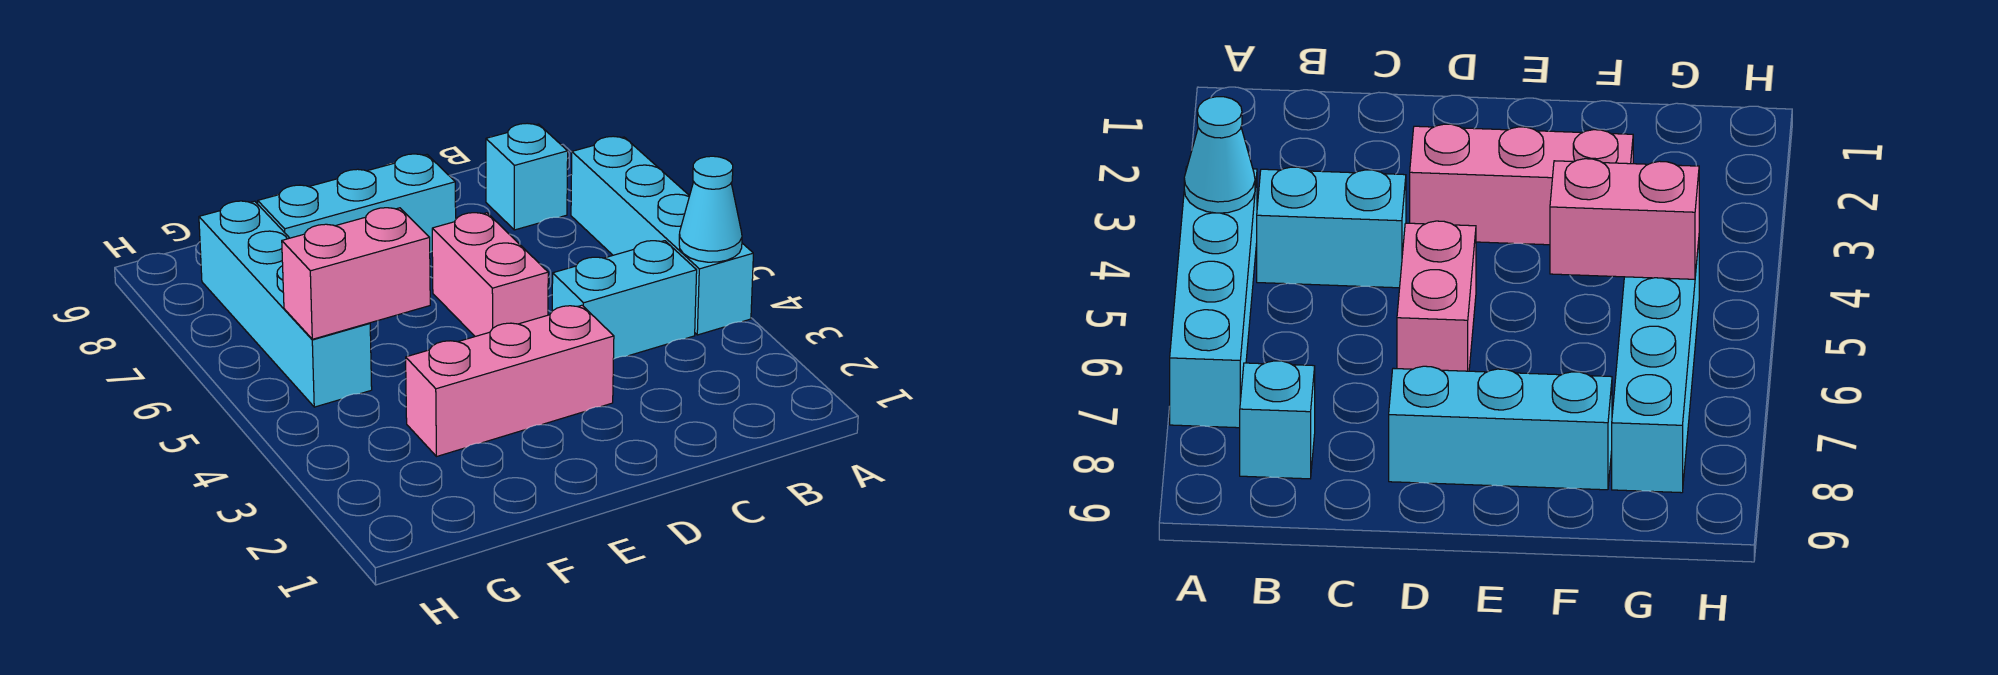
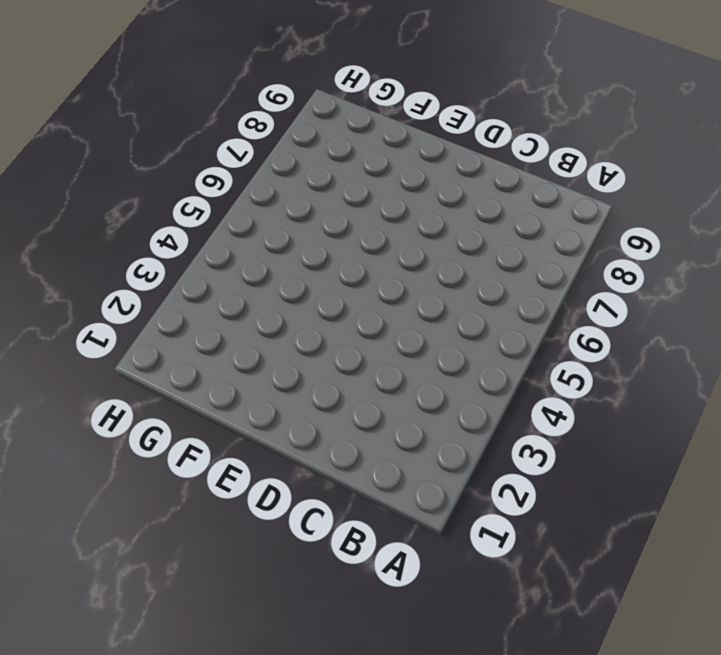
none -> cyan brick A4:A7 level 1
none -> cyan brick B4:C4 level 1

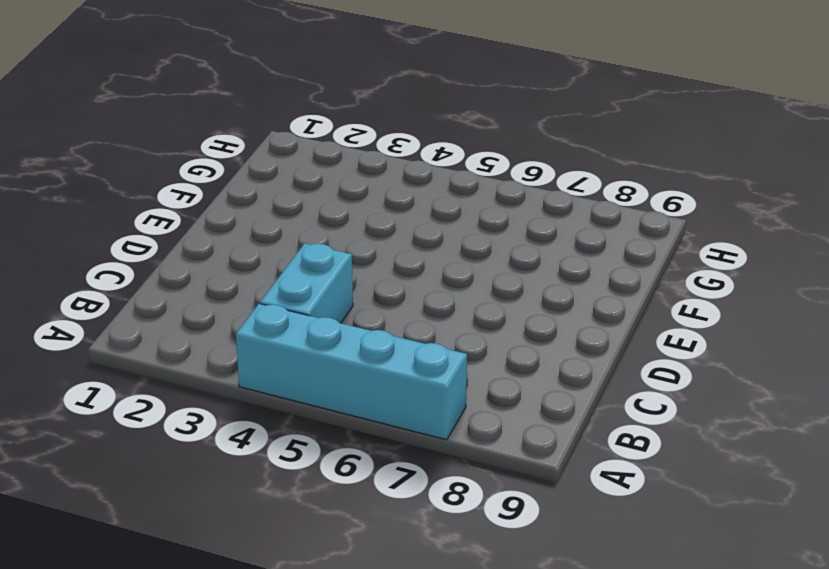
none -> cyan brick B8 level 1
none -> pink brick D3:F3 level 1

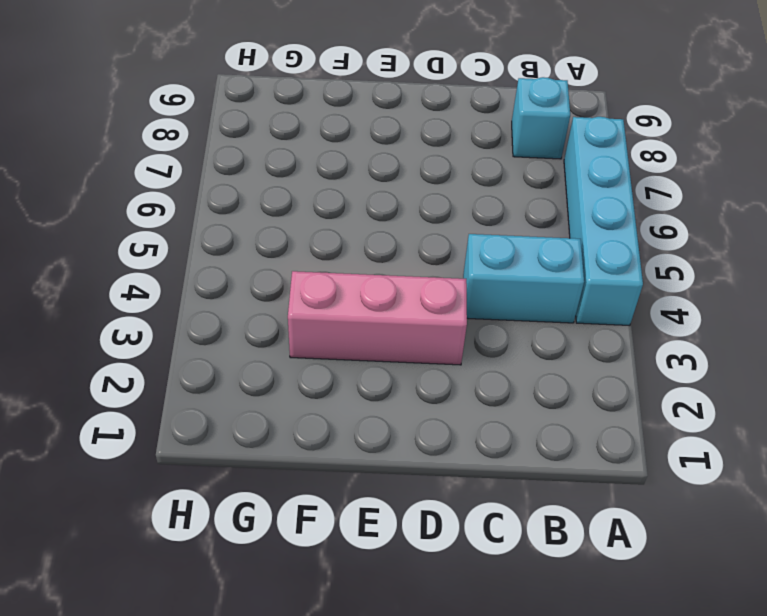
none -> pink brick D5:D6 level 1
none -> cyan brick D8:F8 level 1

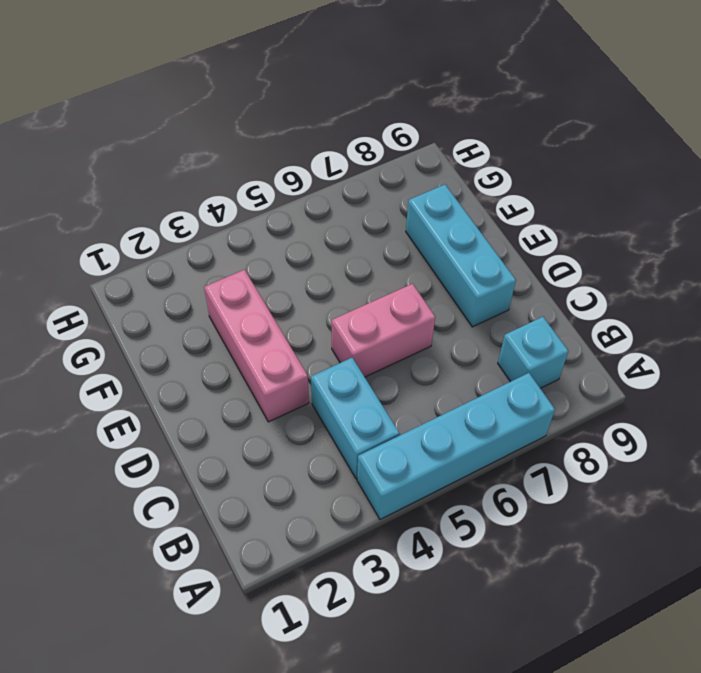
none -> cyan brick G5:G8 level 1
none -> cyan cone A4 level 2

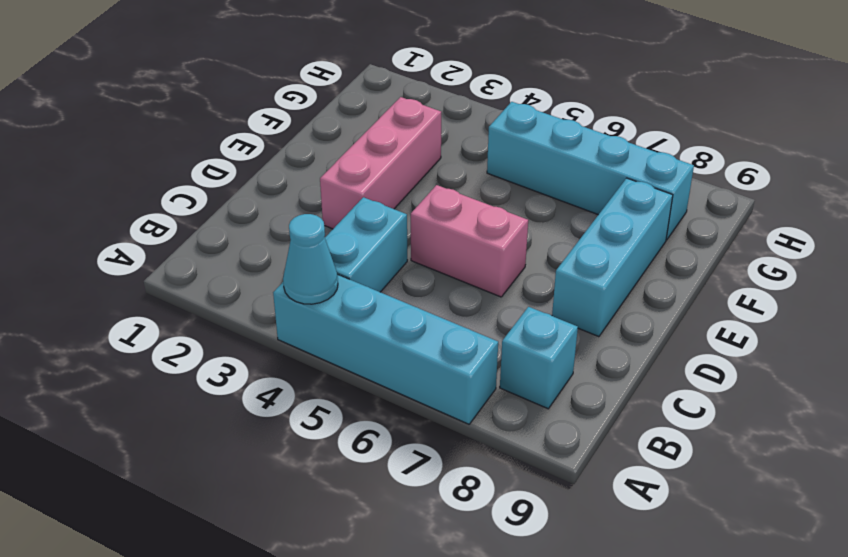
none -> pink brick F5:G5 level 2

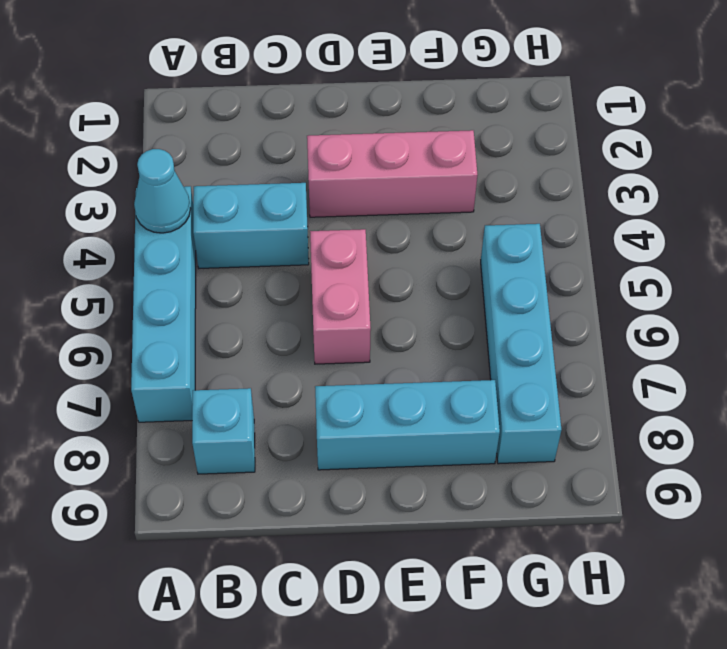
none -> pink brick F5:G5 level 2

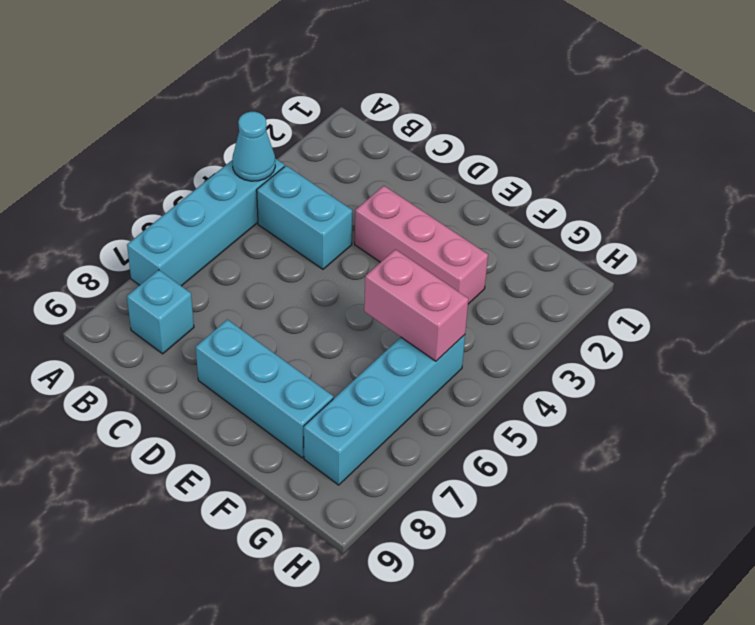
none -> pink brick D5:D6 level 1

